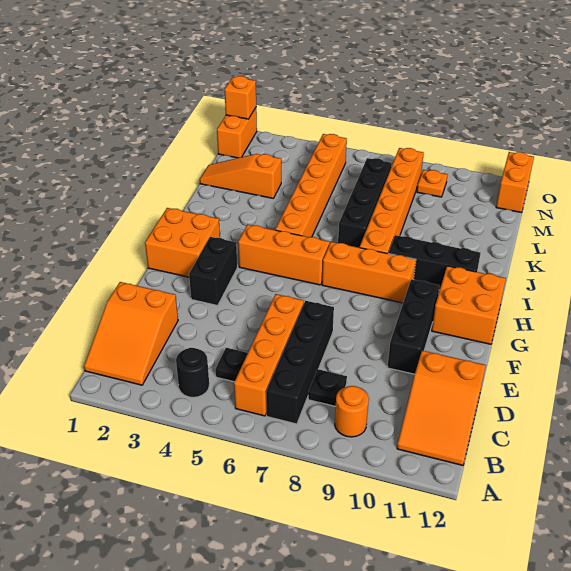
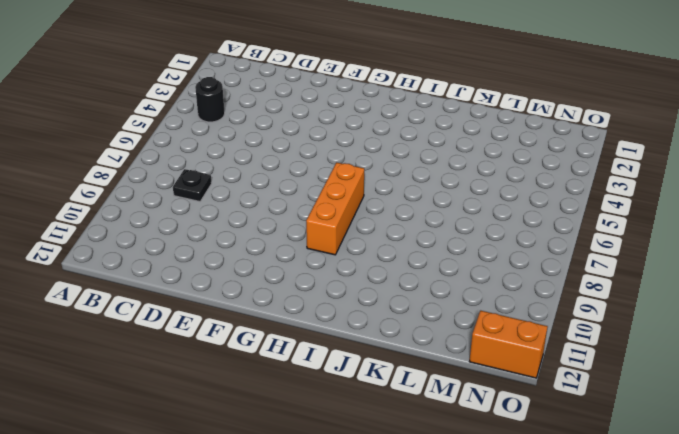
none -> orange slope B1:D2 level 1 top D
none -> orange brick B6:E6 level 1
none -> black brick B7:E7 level 1

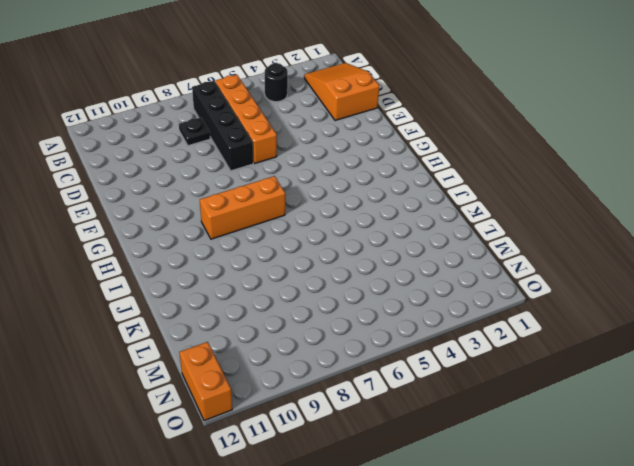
none -> orange round brick B9 level 1
none -> orange slope B11:D12 level 1 top D
none -> black plate C5 level 1

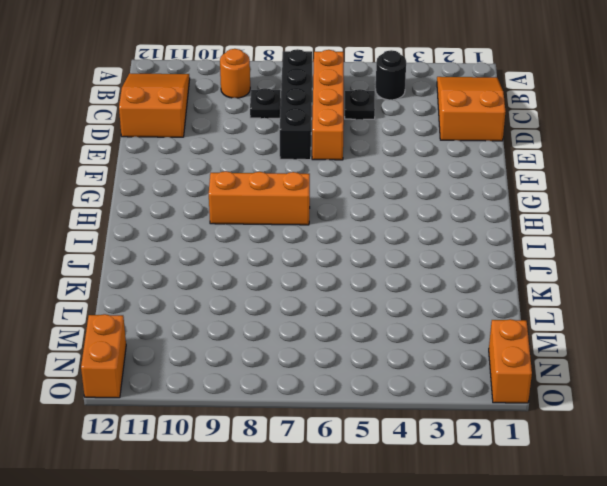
none -> black brick E10:G10 level 1
none -> black brick F3:G3 level 1
none -> orange brick G1:H2 level 1

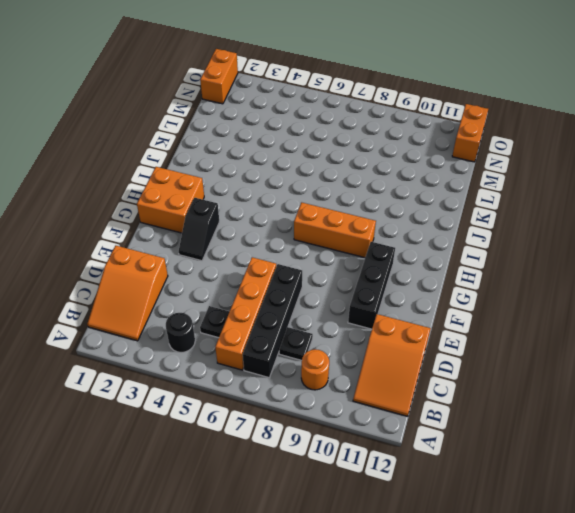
black slope F3:G3 level 1 top G -> black brick F3:G3 level 1
none -> orange brick G11:H12 level 1
none -> orange brick H4:H6 level 1
none -> orange brick I5:N5 level 1

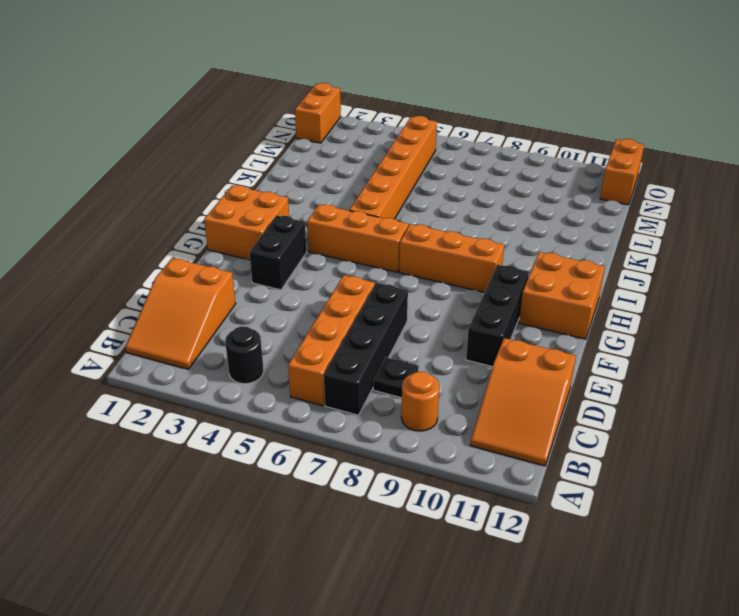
none -> black plate C5 level 1
none -> orange brick I8:N8 level 1
none -> black brick I9:I11 level 1

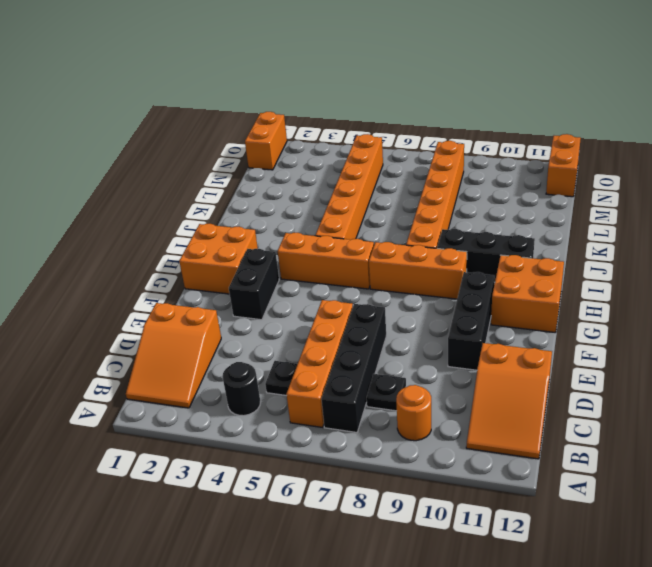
none -> black brick J7:M7 level 1
none -> orange slope L1:L3 level 1 top 3
none -> orange plate N9 level 1

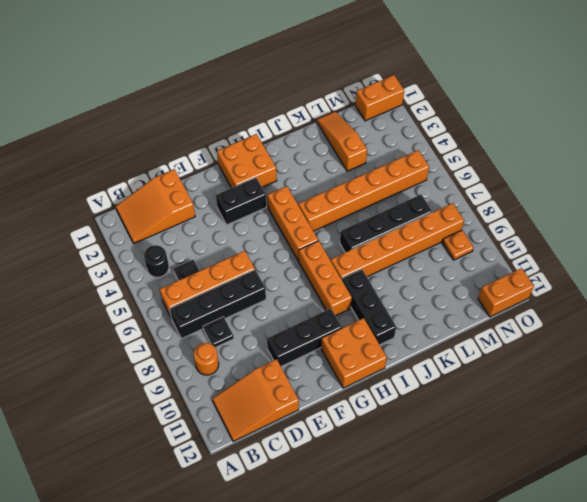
none -> orange brick O1 level 2

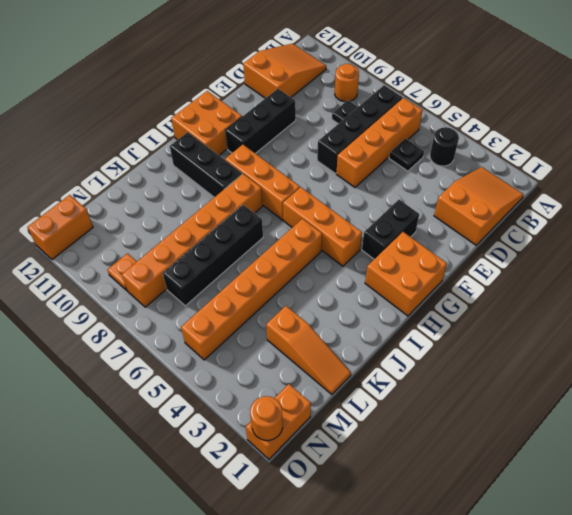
orange round brick O1 level 2 -> orange brick O1 level 2

